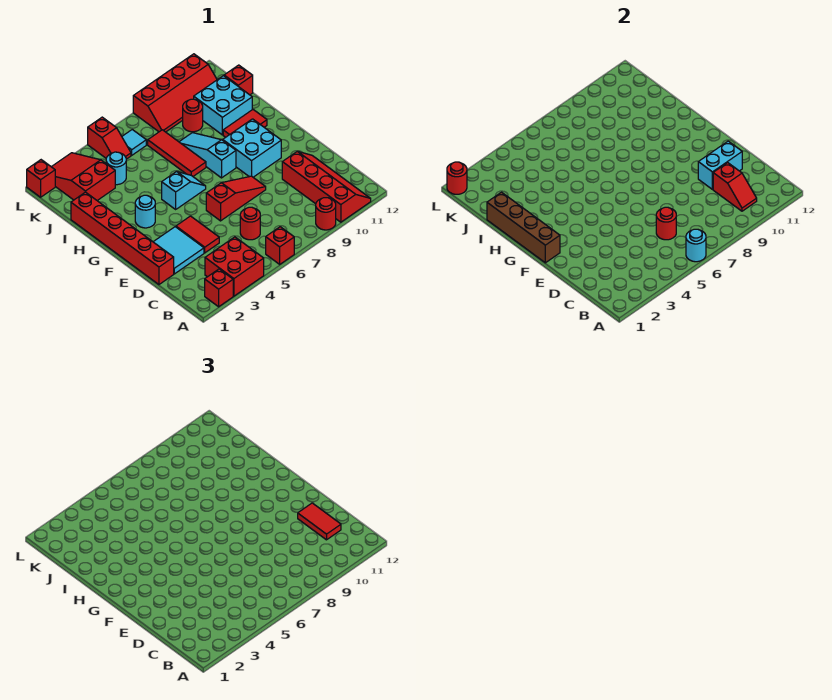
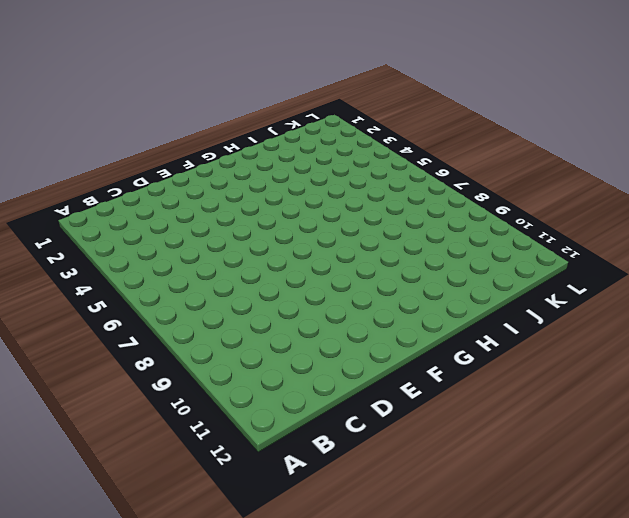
none -> red brick A2 level 1
none -> red brick A3:B4 level 1
none -> red brick A6 level 1
none -> red round brick A9 level 1

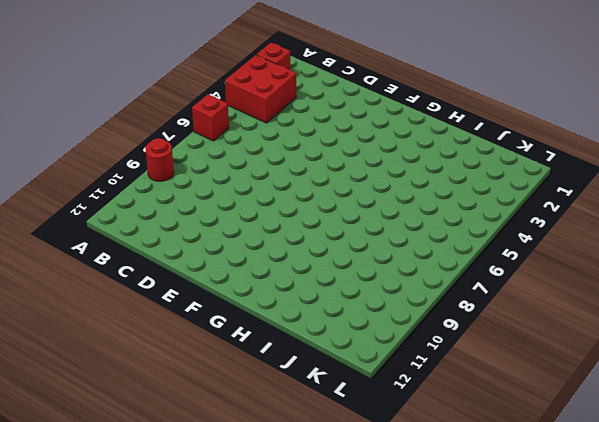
none -> red slope A10:D11 level 1 top 10
none -> red round brick C6 level 1
none -> red brick D1:I1 level 1
none -> cyan tile D2:E3 level 1

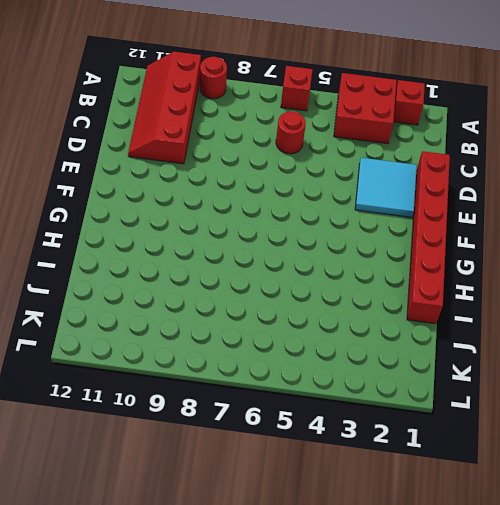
none -> red tile D4:E4 level 1
none -> red slope E6:E8 level 1 top 6
none -> cyan brick F9:G10 level 1
none -> cyan round brick G3 level 1

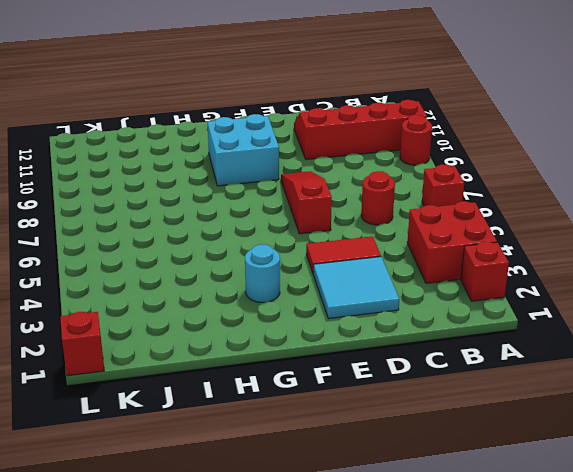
none -> red brick D1:I1 level 1
none -> cyan slope G5:G6 level 1 top 5
none -> cyan slope G8:I8 level 1 top G
none -> red tile H7:J7 level 1

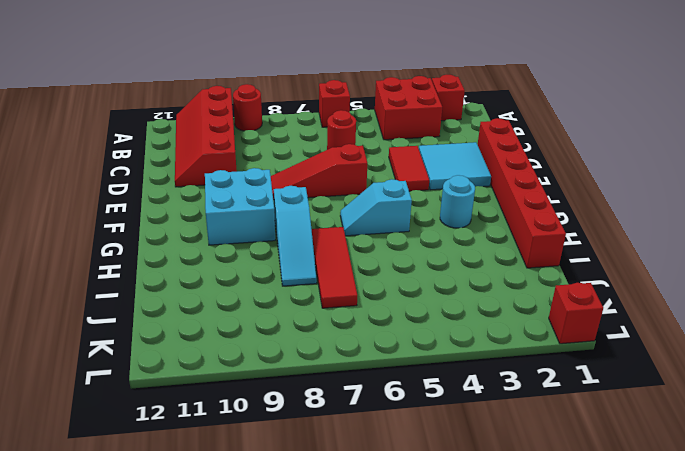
none -> red tile H10:H11 level 1
none -> cyan brick I10:J11 level 1
none -> red slope J2:L3 level 1 top J
none -> cyan round brick J4 level 1

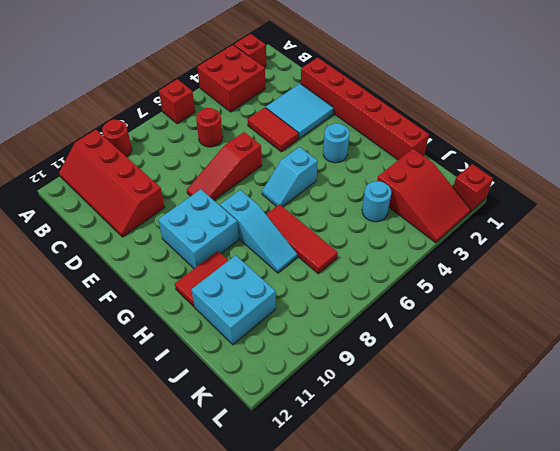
none -> red round brick J9 level 1
none -> red brick J12 level 1
none -> red slope K5:L5 level 1 top L
none -> cyan tile K6 level 1

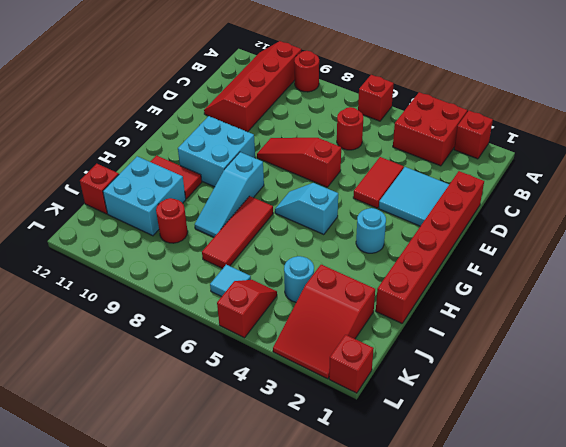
none -> red slope K8:L11 level 1 top L
none -> cyan round brick A6 level 2
none -> red slope B10:C10 level 2 top C
none -> red round brick C6 level 2

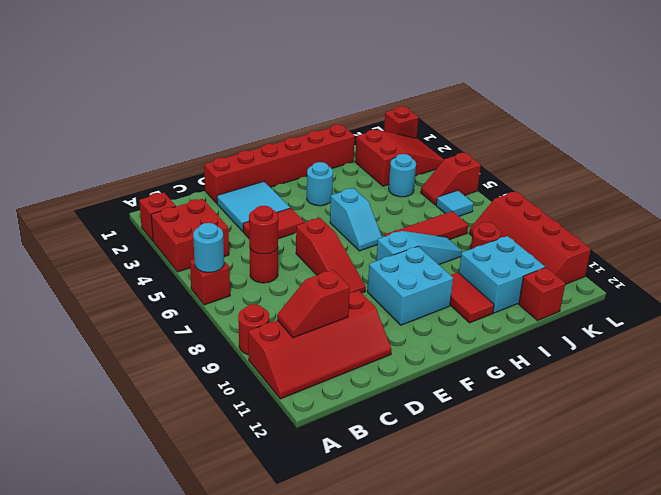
none -> cyan brick D10:D11 level 2
none -> brown brick F1:I1 level 2
none -> red round brick L1 level 2
none -> red tile C11:D11 level 3

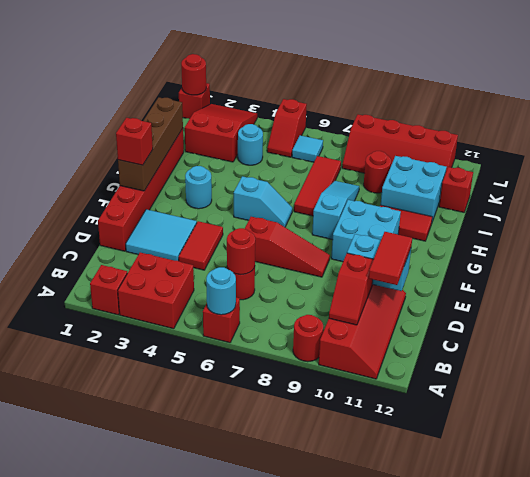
red brick F1 level 3 -> none

